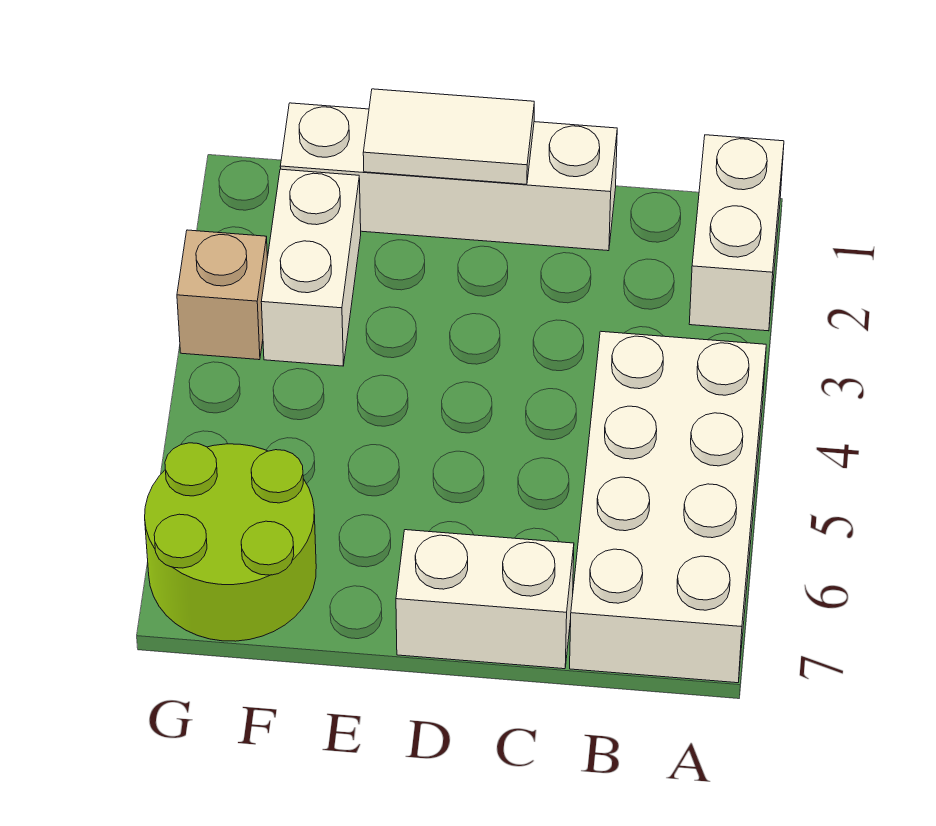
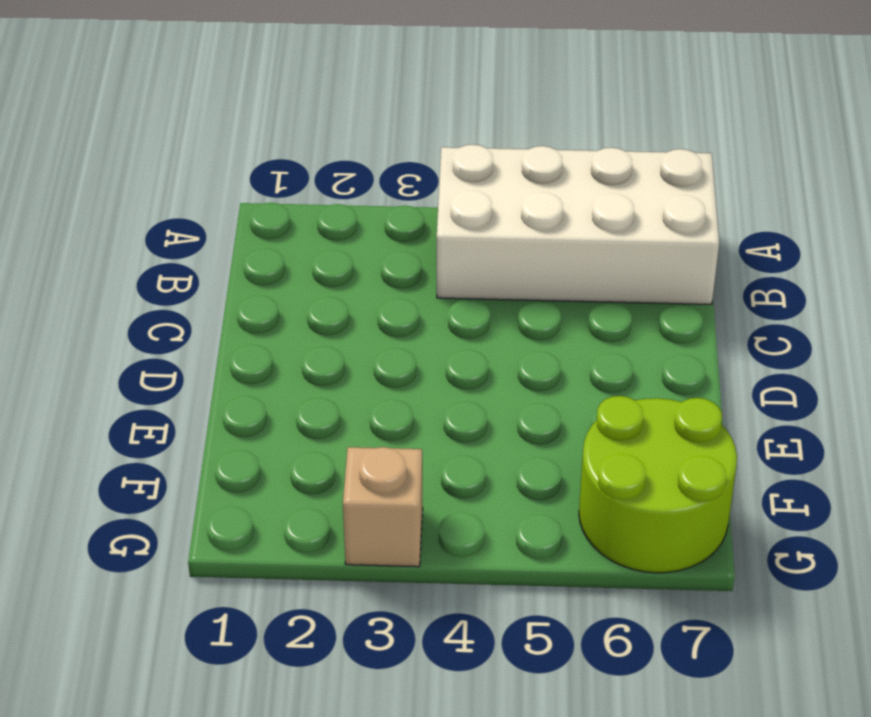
none -> white brick A1:A2 level 1
none -> white brick C1:F1 level 1

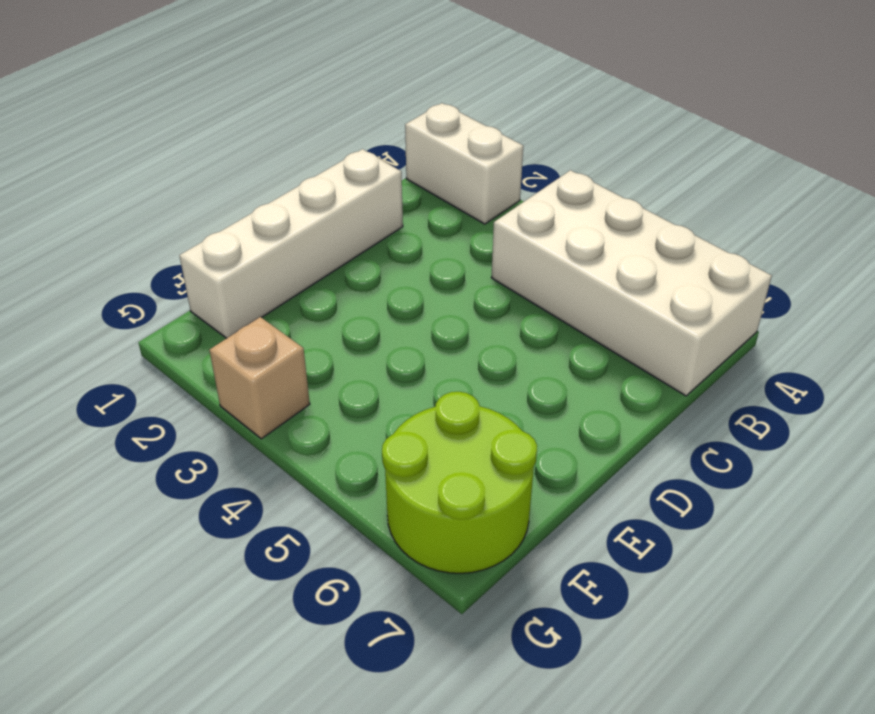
none -> white brick C7:D7 level 1
none -> white brick F2:F3 level 1

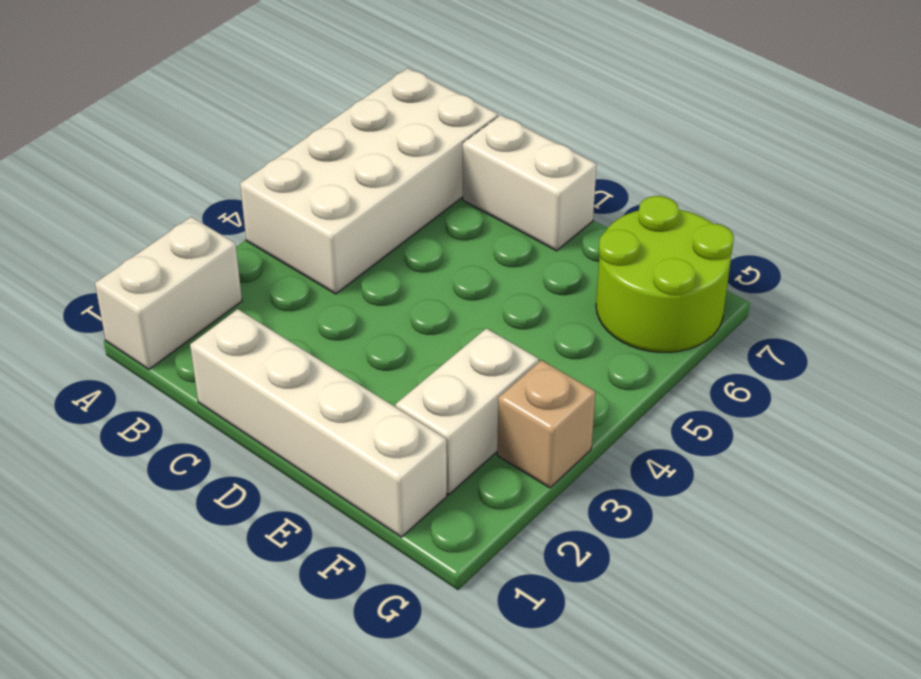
none -> white tile D1:E1 level 2

